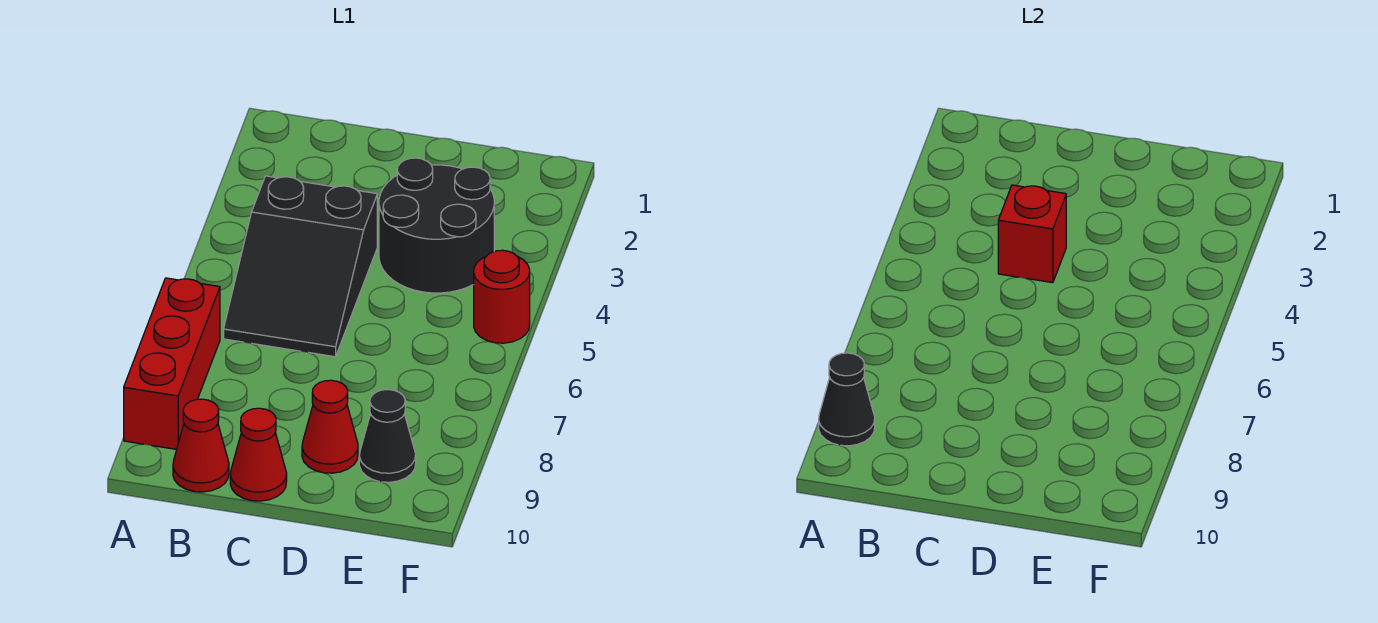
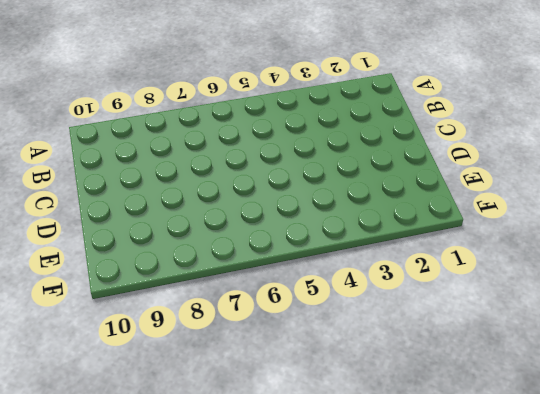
none -> red brick A7:A9 level 1
none -> black slope B4:C6 level 1 top 4

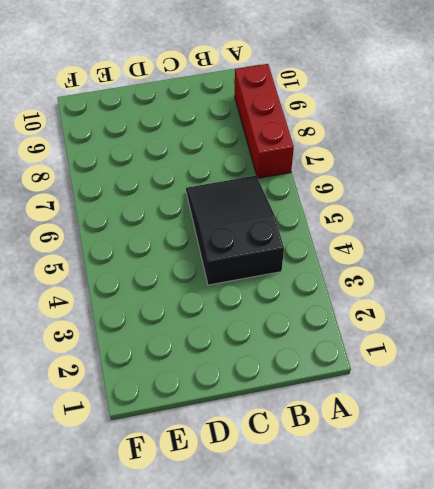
none -> red cone B10 level 1
none -> red cone C10 level 1

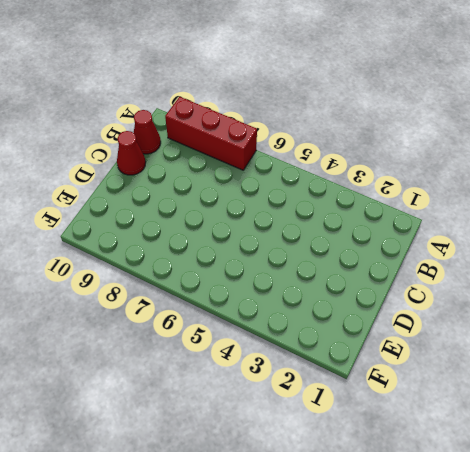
none -> black slope B4:C6 level 1 top 4
none -> black round brick D3:E4 level 1

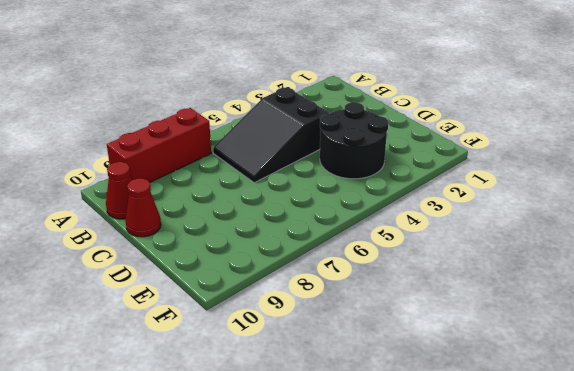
none -> red cone D9 level 1
none -> black cone E9 level 1

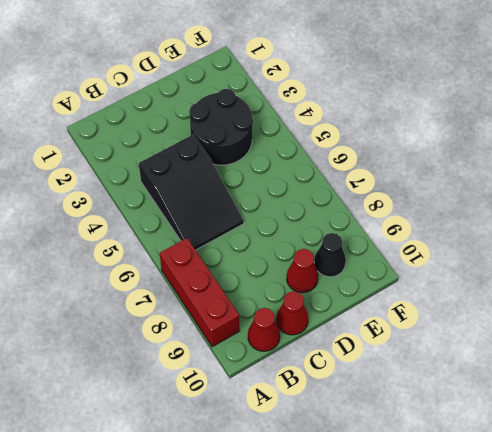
none -> red round brick F5 level 1
none -> black cone A9 level 2

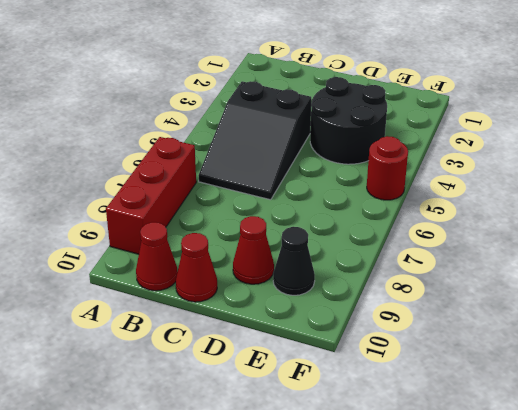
none -> black cone A9 level 2
none -> red brick C4 level 2

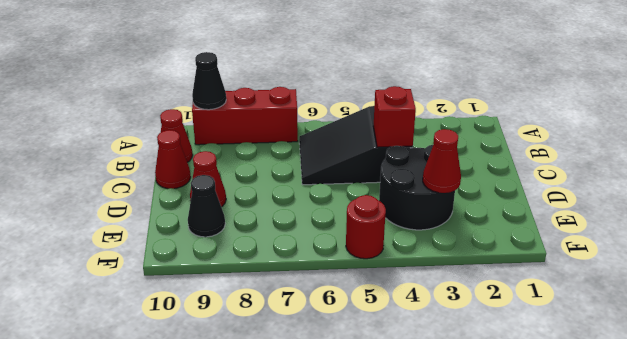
red cone E3 level 2 -> none

